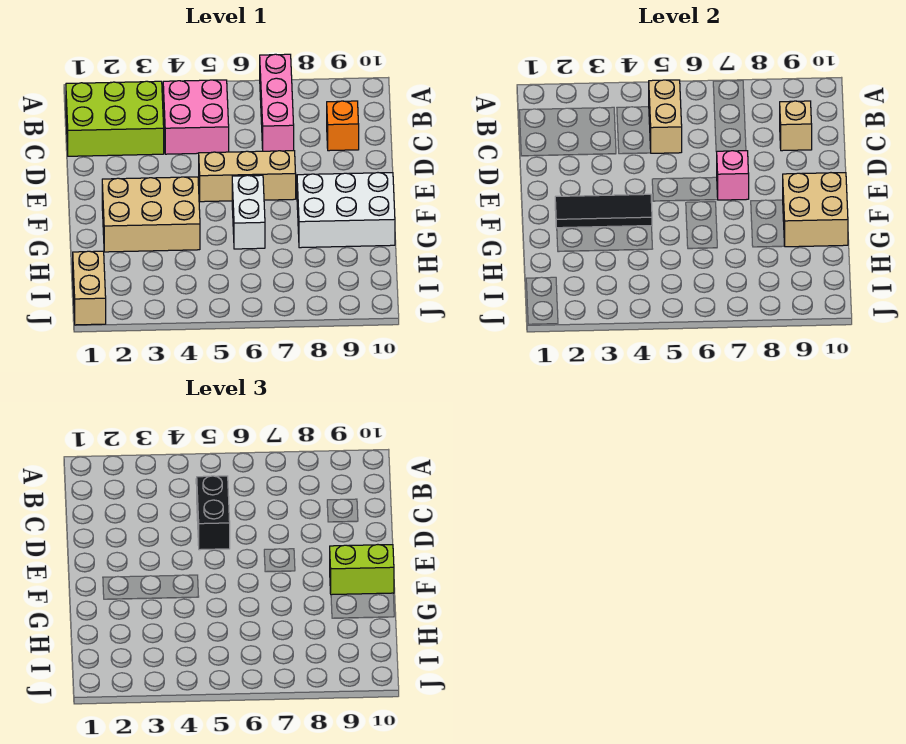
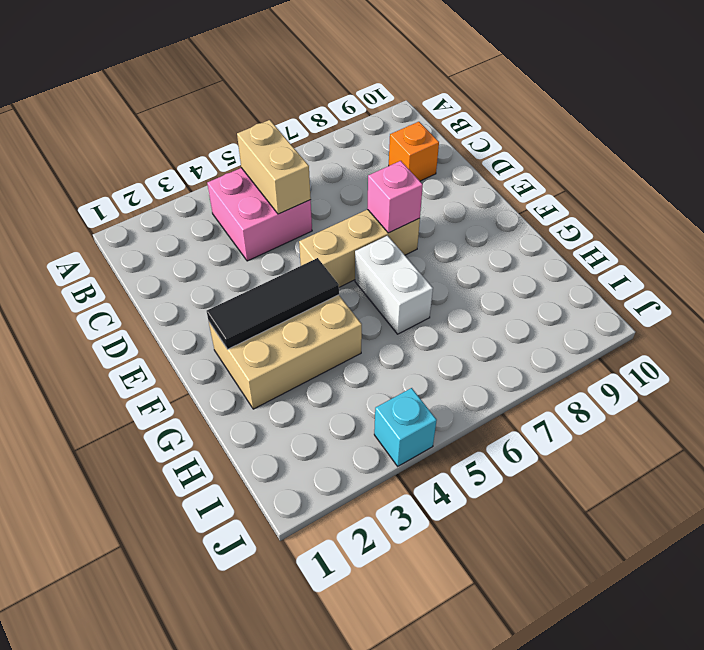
cyan brick J4 level 1 -> none
none -> pink brick A7:C7 level 1
none -> lime brick B1:C3 level 1
none -> white brick F8:G10 level 1

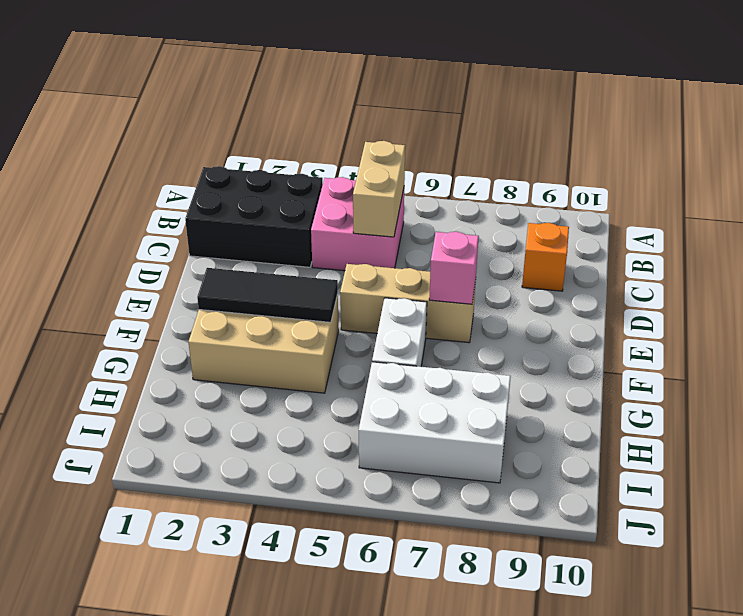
black brick B1:C3 level 1 -> lime brick B1:C3 level 1
white brick H6:I8 level 1 -> white brick F8:G10 level 1
none -> pink brick A7:C7 level 1
none -> tan brick I1:J1 level 1
none -> tan brick C9 level 2

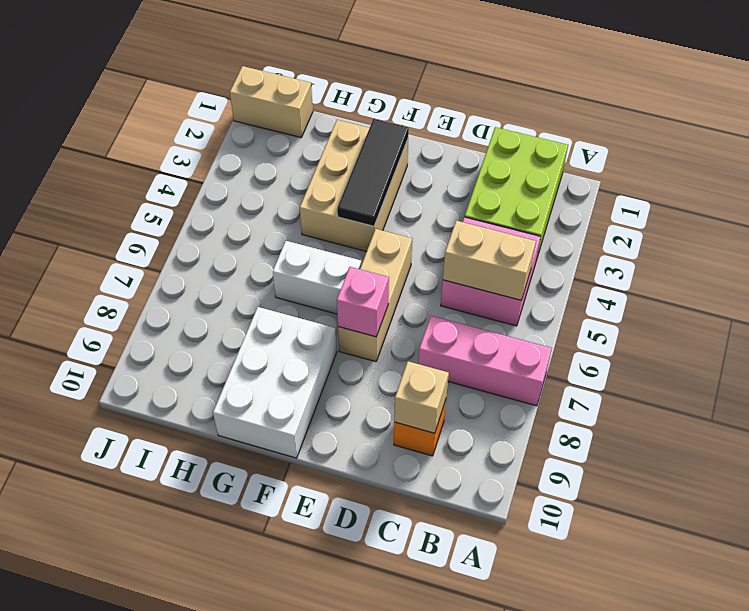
none -> tan brick F9:G10 level 2
none -> black brick C5:D5 level 3
none -> lime brick F9:F10 level 3

